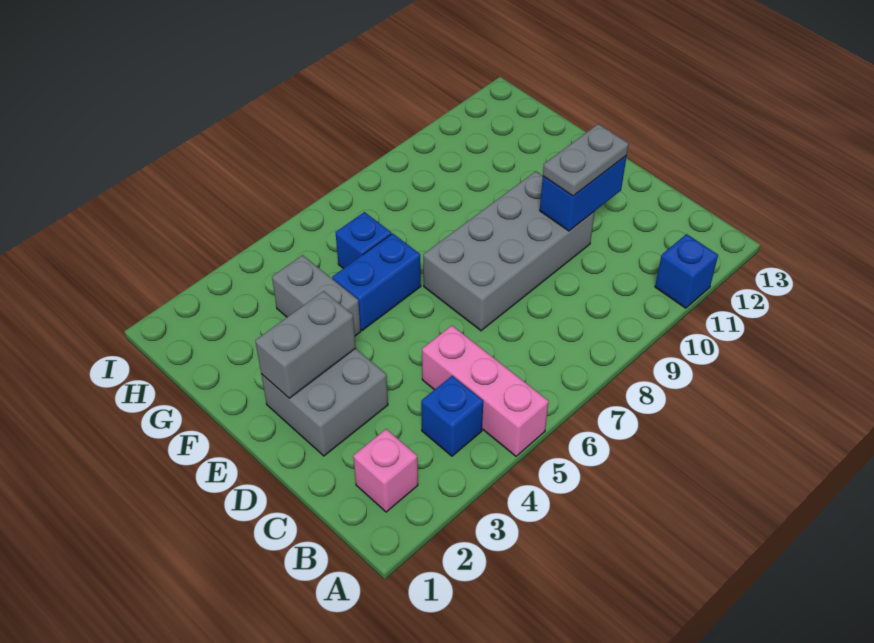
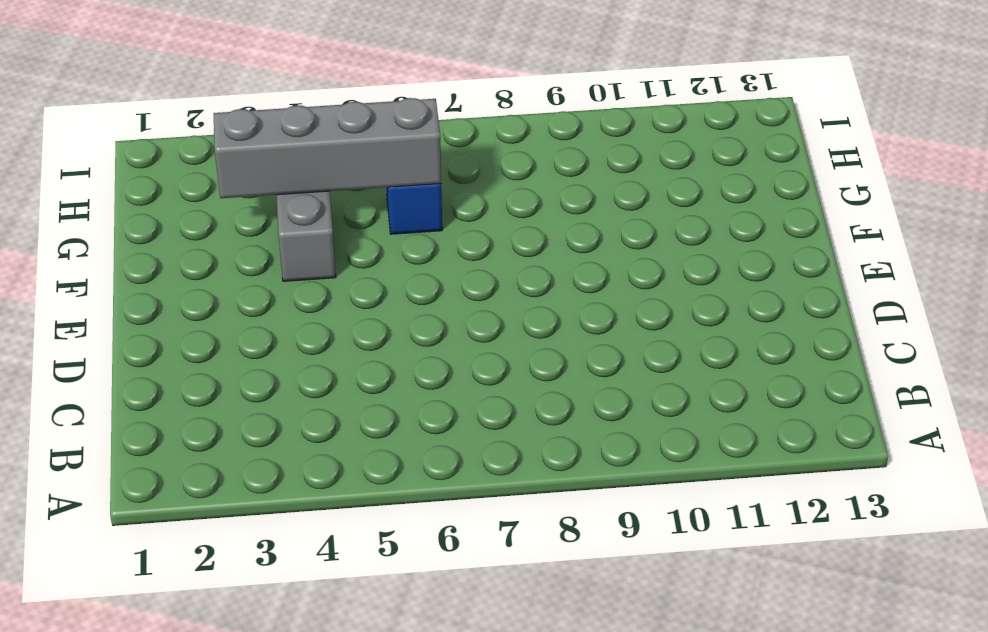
grey brick G3:G6 level 2 -> none
none -> pink brick A5:C5 level 1
none -> blue brick A11 level 1
none -> pink brick B2 level 1

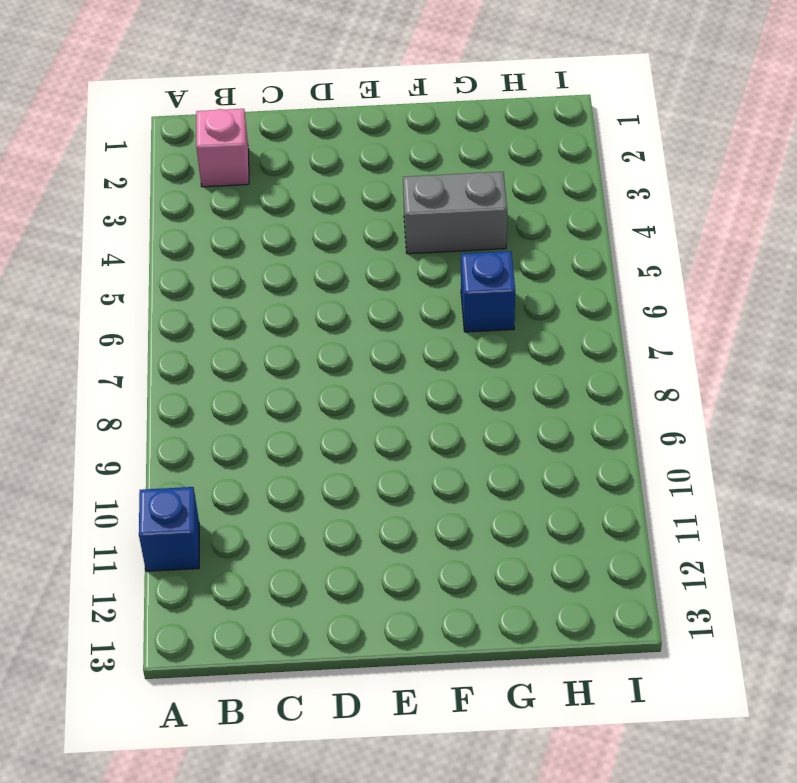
none -> pink brick A5:C5 level 1
none -> blue brick B4 level 1
none -> grey brick D2:E3 level 1

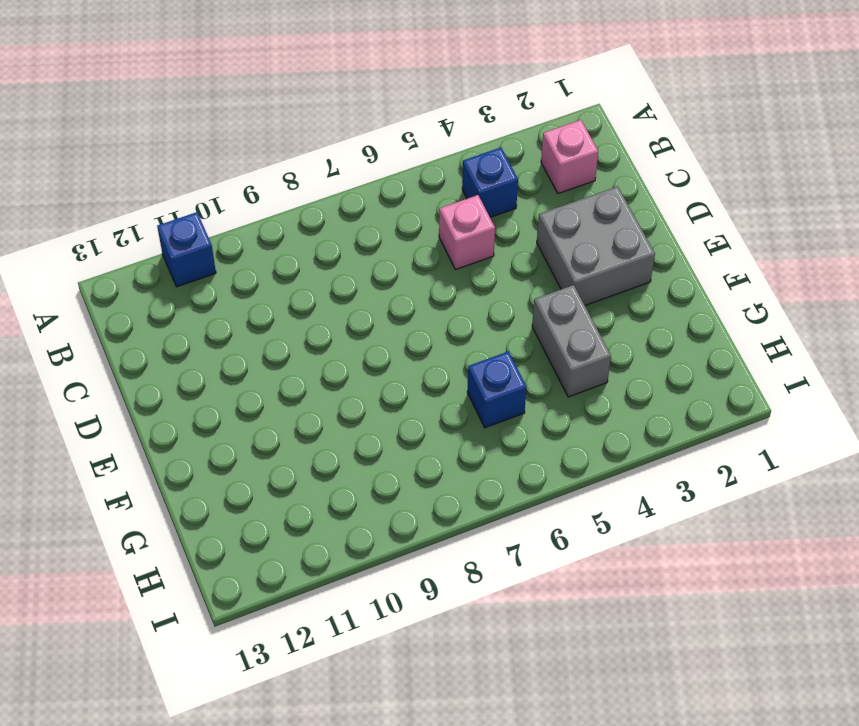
pink brick C5 level 1 -> pink brick A5:C5 level 1
none -> grey brick D7:E10 level 1
none -> blue brick F5:F6 level 1
none -> blue brick D10:D11 level 2

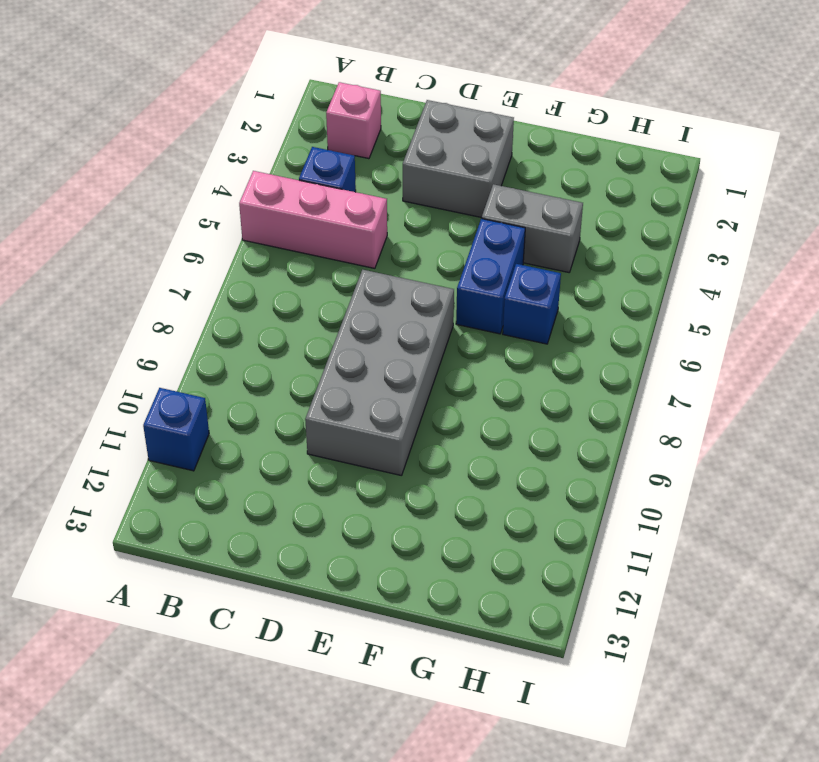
none -> blue brick D10:D11 level 2
none -> grey brick E2:E3 level 2
none -> grey plate D10:D11 level 3

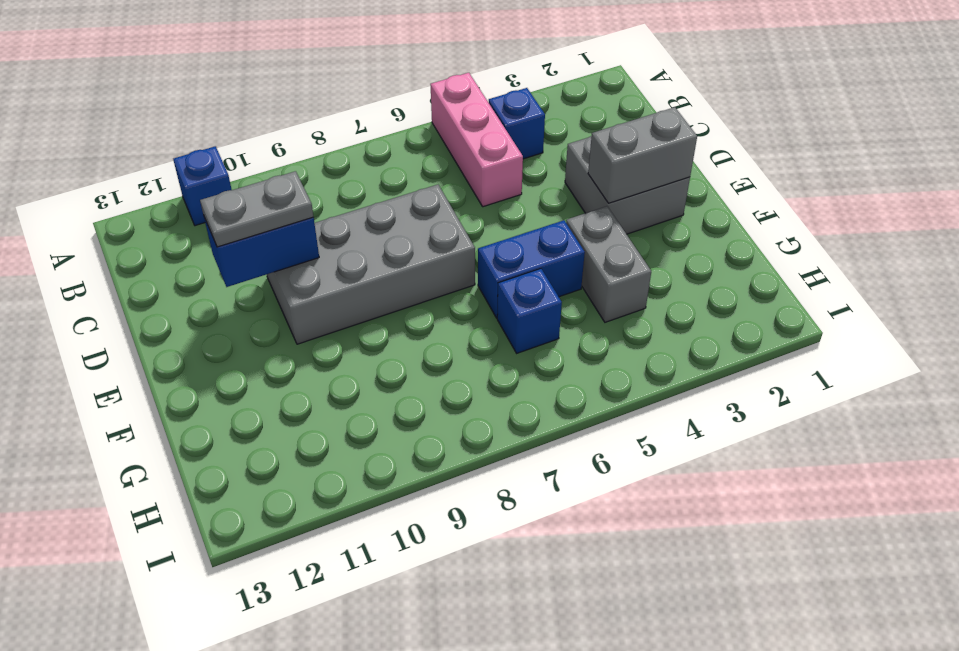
none -> pink brick B2 level 1

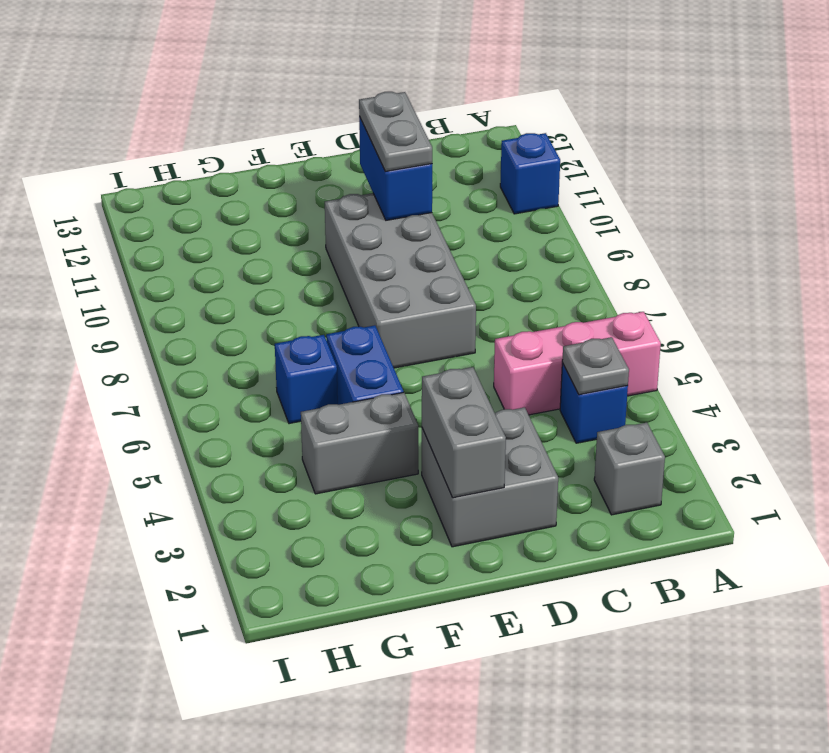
grey brick B2 level 1 -> pink brick B2 level 1
grey plate B4 level 2 -> none

